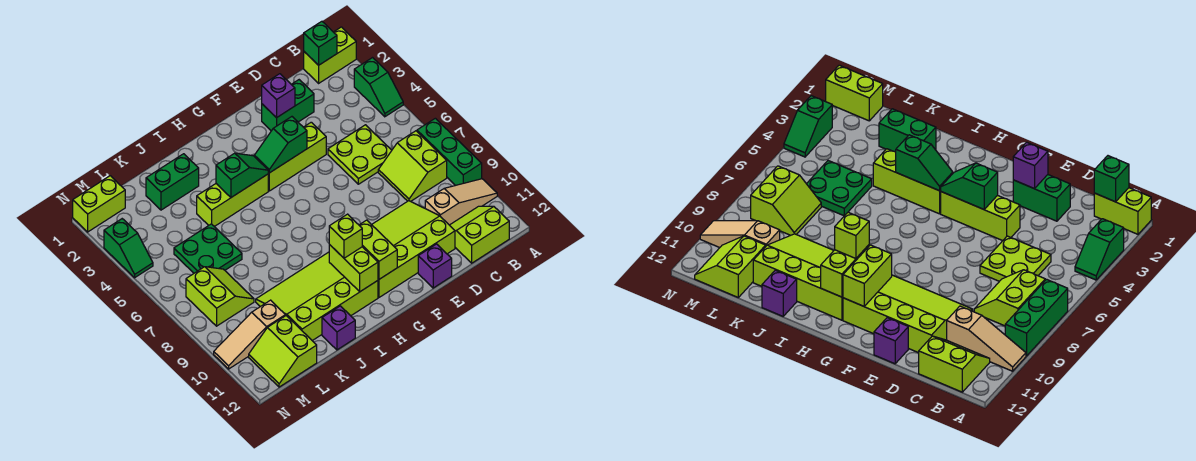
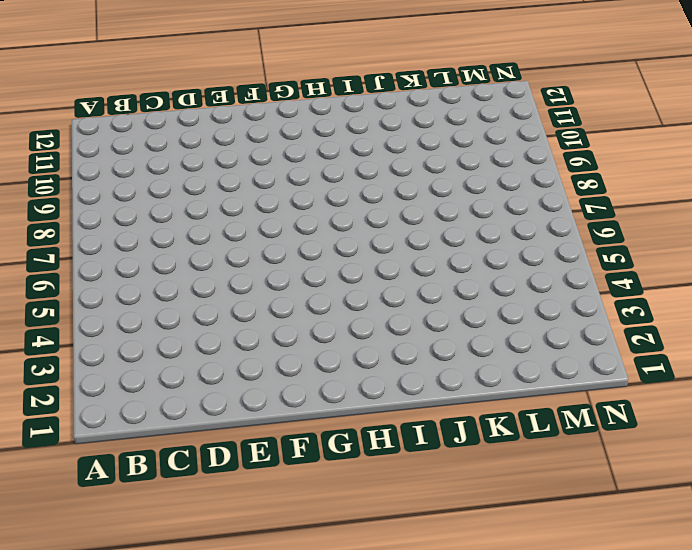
none -> lime brick A1:B1 level 1
none -> green slope A3:A4 level 1 top 3
none -> green brick A7:A9 level 1

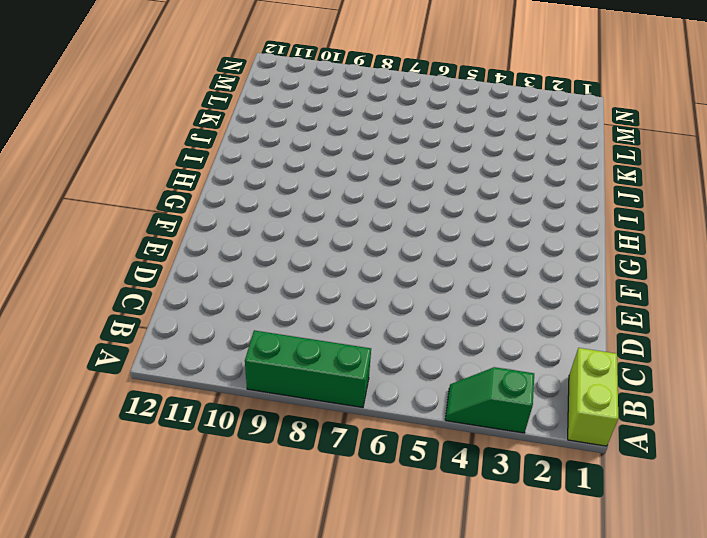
none -> tan slope A10:C10 level 1 top C
none -> lime slope B7:C8 level 1 top B
none -> lime slope B11:C12 level 1 top 12

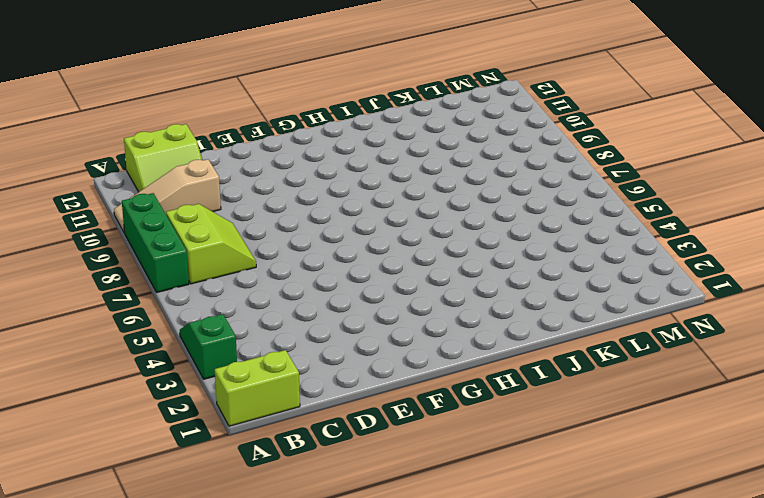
none -> lime plate C5:D6 level 1
none -> green brick D2:E2 level 1
none -> lime slope D9:G11 level 1 top 11

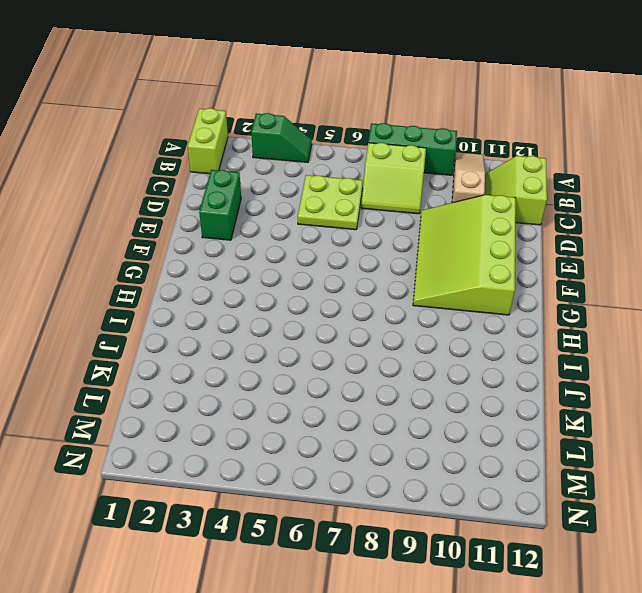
none -> lime brick E4:G4 level 1
none -> purple brick E12 level 1
none -> lime brick H4:J4 level 1

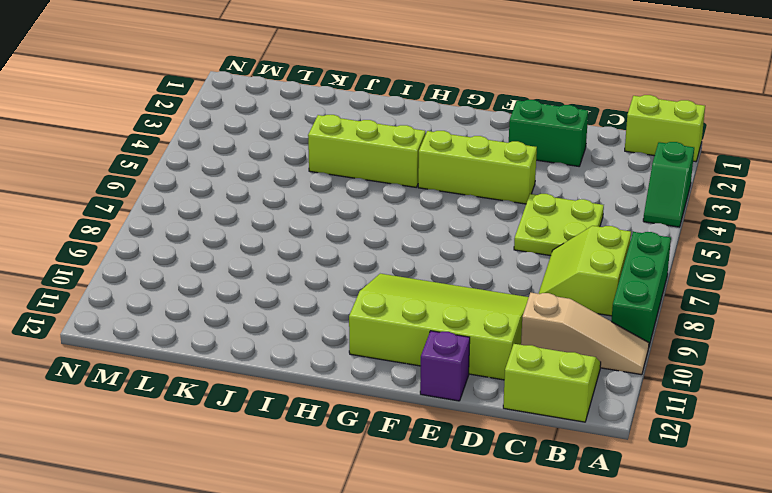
none -> lime slope H9:K11 level 1 top 11
none -> green brick J2:K2 level 1
none -> purple brick J12 level 1

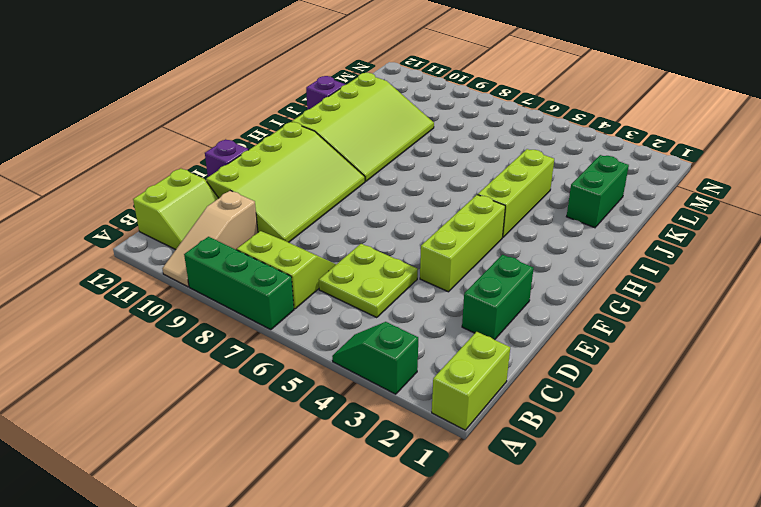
none -> green plate K5:L6 level 1
none -> lime slope L7:M8 level 1 top M
none -> tan slope L10:N10 level 1 top L

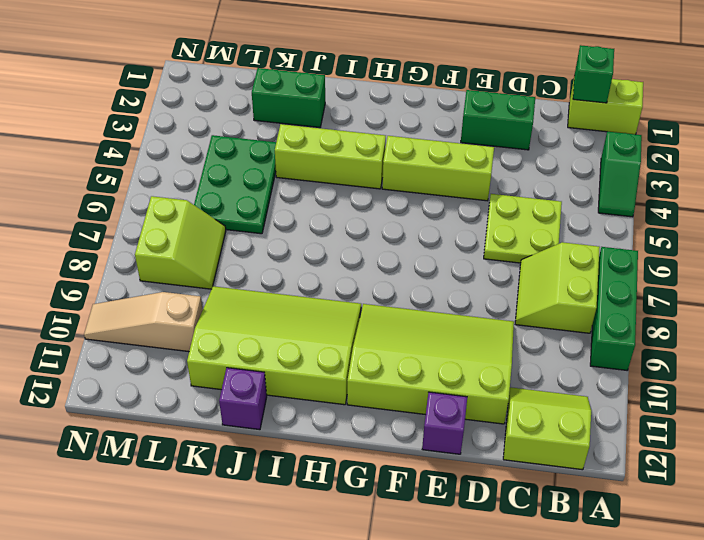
green plate K4:L6 level 1 -> green plate K5:L6 level 1
none -> tan slope A10:C10 level 1 top C
none -> lime slope L11:M12 level 1 top L
none -> lime brick M1:N1 level 1

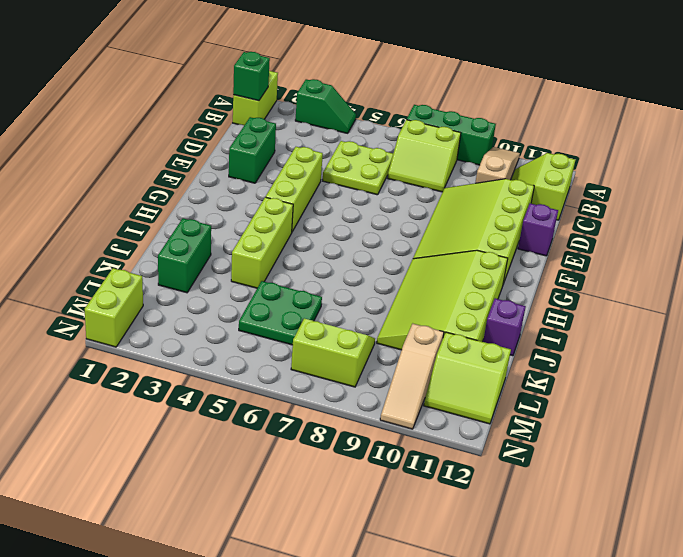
none -> green slope N3:N4 level 1 top 3
none -> purple brick E2 level 2
none -> green slope F4:G4 level 2 top F

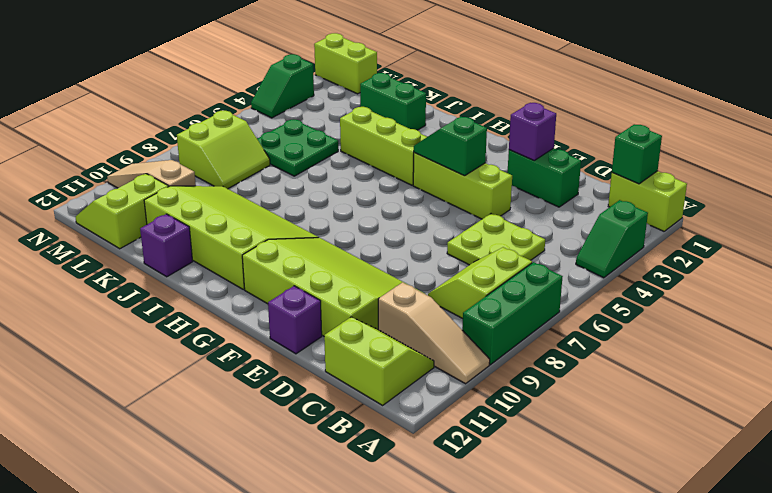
none -> lime brick G10:G11 level 2
none -> green slope H4:I4 level 2 top I
none -> lime brick H10:H11 level 2

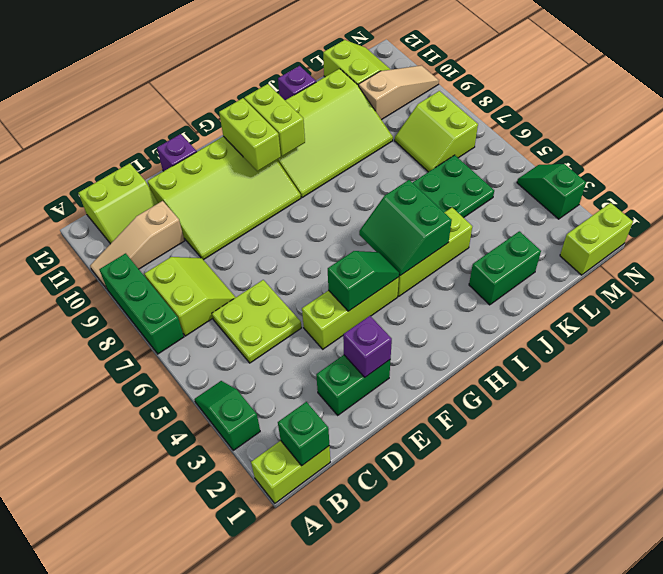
green slope H4:I5 level 2 top I -> green slope H4:I4 level 2 top I
none -> lime brick H10 level 3

